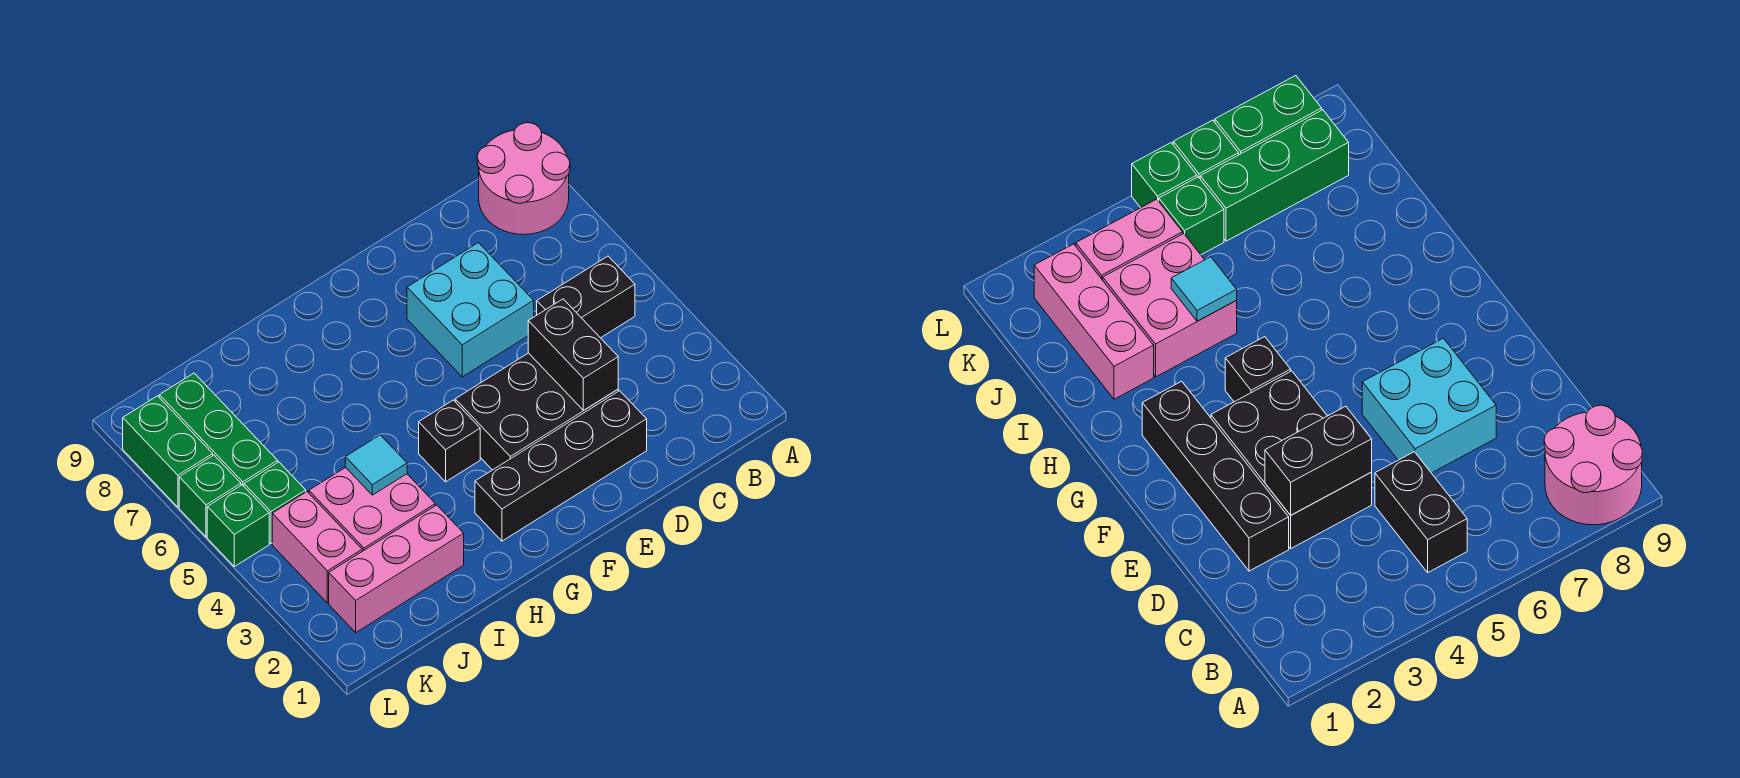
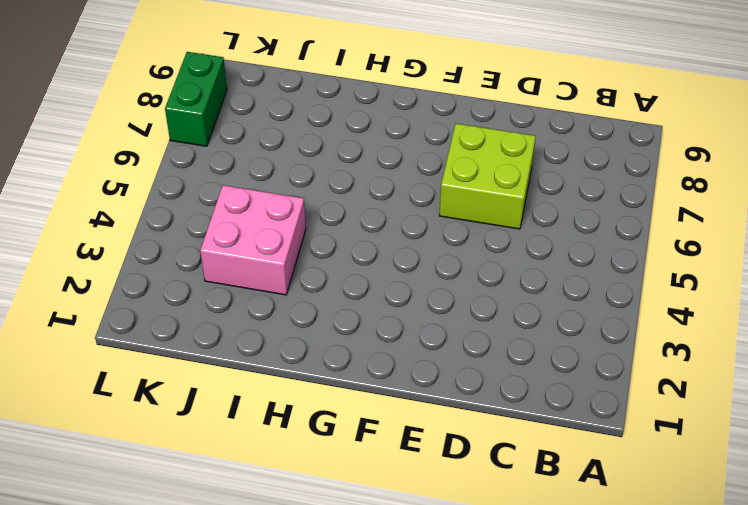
lime brick D6:E7 level 1 -> cyan brick D6:E7 level 1
none -> pink round brick A8:B9 level 1
none -> black brick B5:C5 level 1
none -> black brick D2:G2 level 1

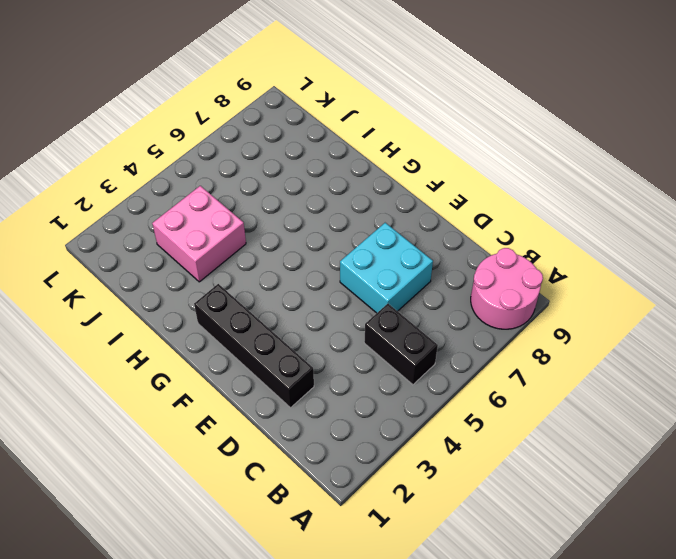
none -> black brick D3:F4 level 1
none -> black brick G4 level 1
none -> pink brick I2:K2 level 1

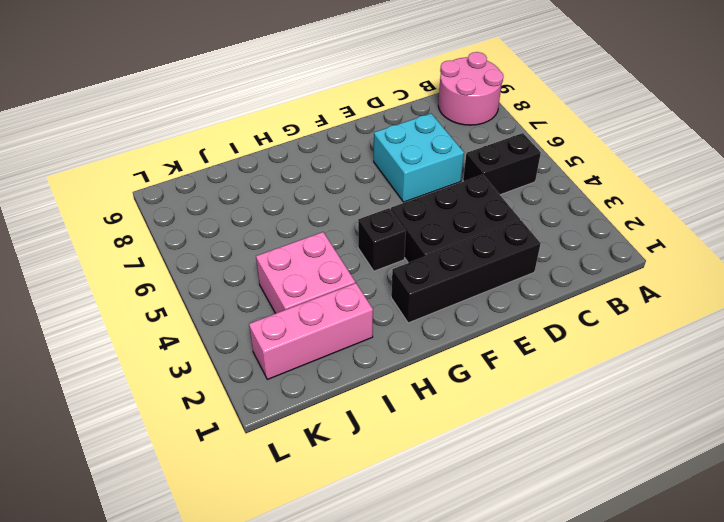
none -> pink brick K3:K4 level 1
none -> green brick K5 level 1
none -> green brick K6:K8 level 1

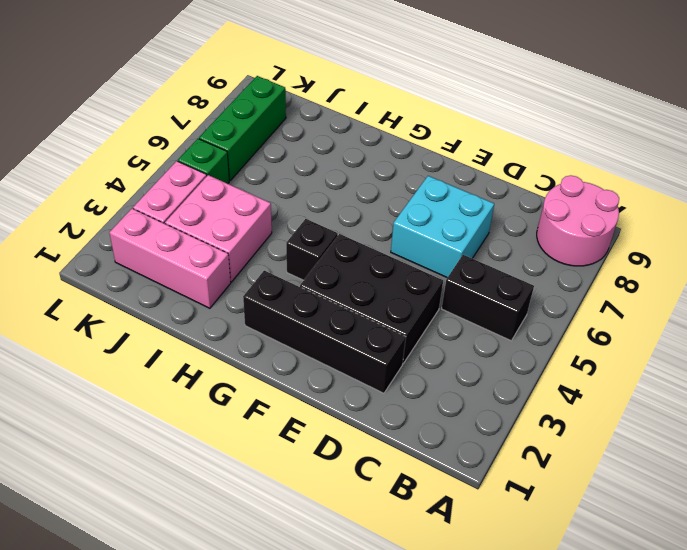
none -> green brick L5 level 1
none -> green brick L6 level 1
none -> green brick L7:L8 level 1

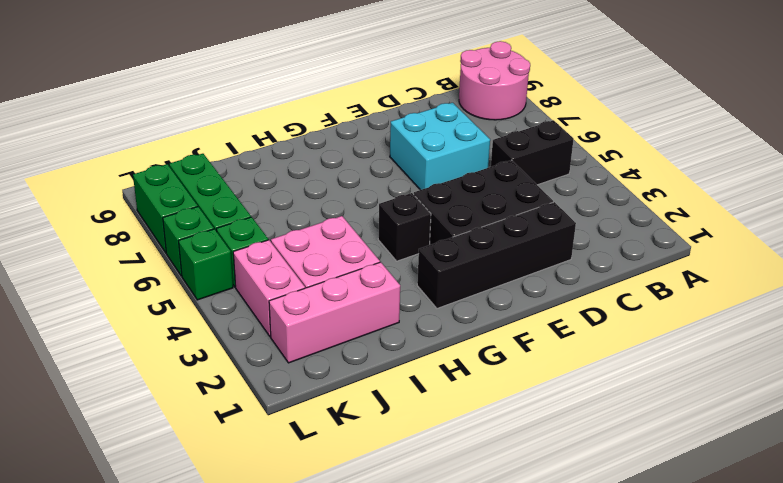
none -> black brick D3:D4 level 2
none -> cyan tile I4 level 2

